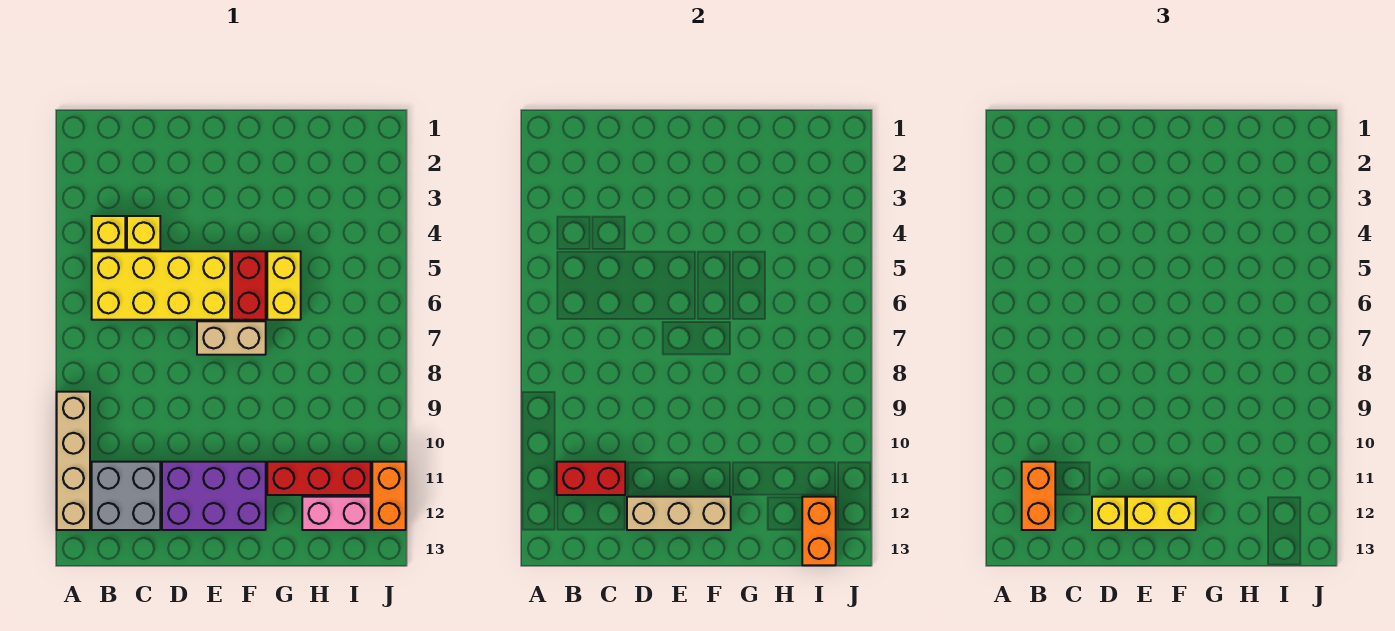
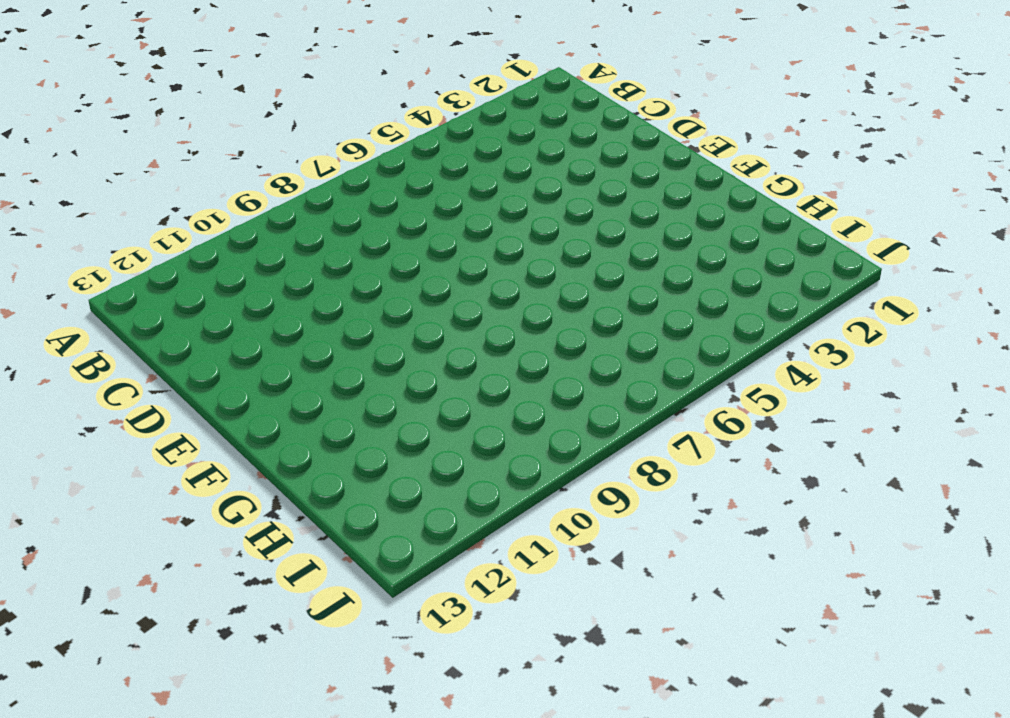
none -> tan brick A9:A12 level 1
none -> yellow brick B4 level 1
none -> yellow brick B5:E6 level 1

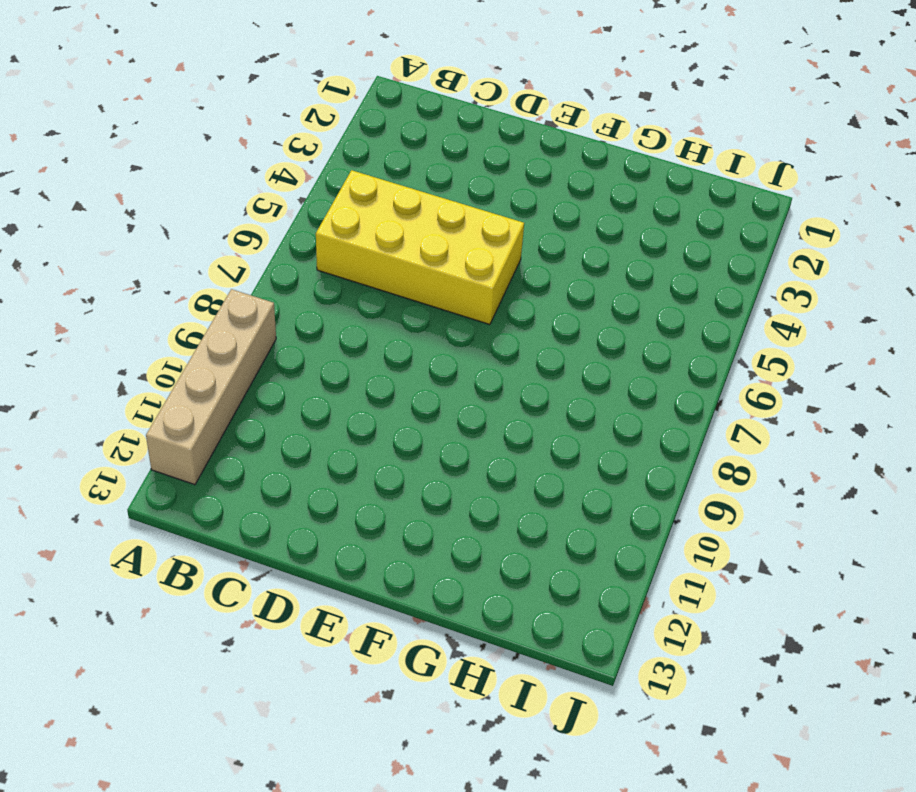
none -> yellow brick B4 level 1
none -> grey brick B11:C12 level 1
none -> yellow brick C4 level 1

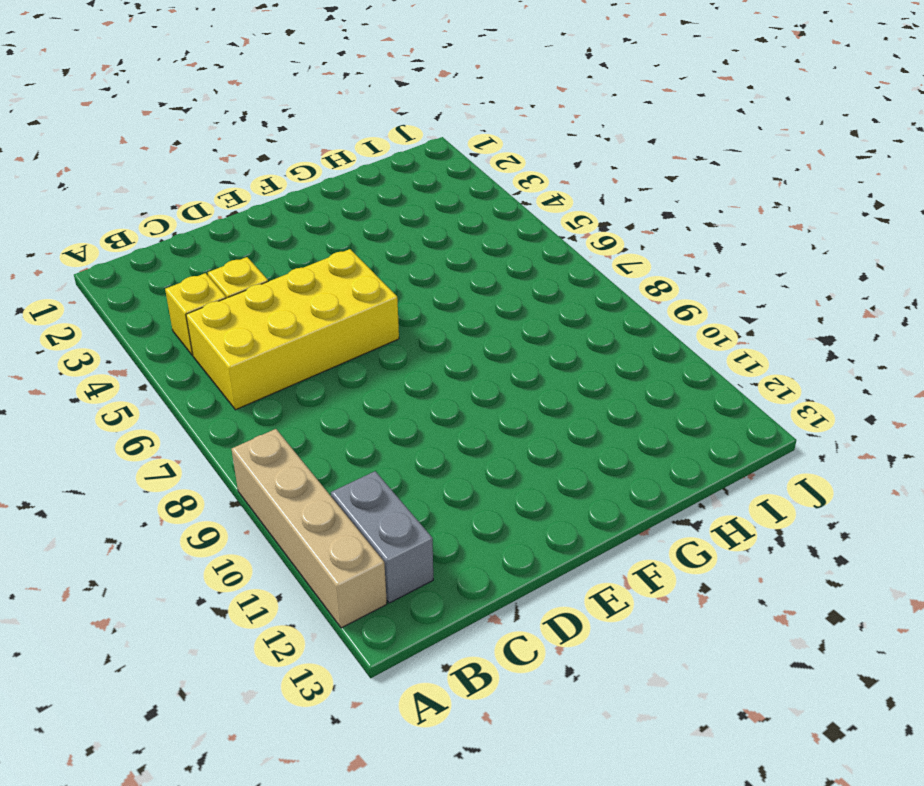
grey brick B11:B12 level 1 -> grey brick B11:C12 level 1
none -> purple brick D11:F12 level 1
none -> tan brick E7:F7 level 1
none -> red brick F5:F6 level 1

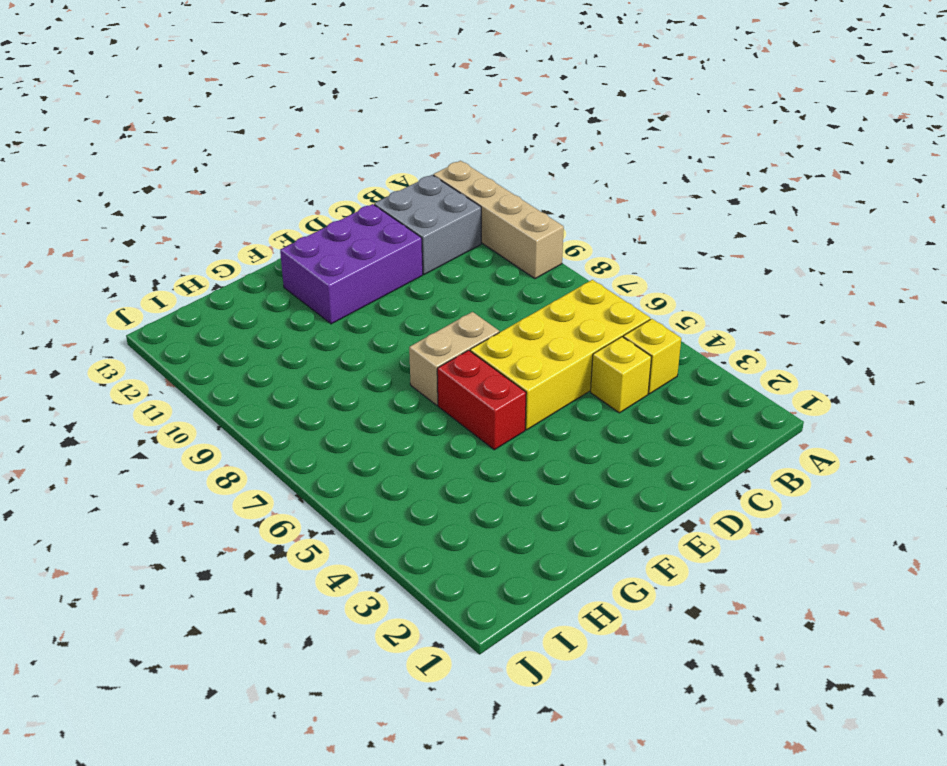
none -> yellow brick G5:G6 level 1
none -> red brick G11:I11 level 1
none -> pink brick H12:I12 level 1

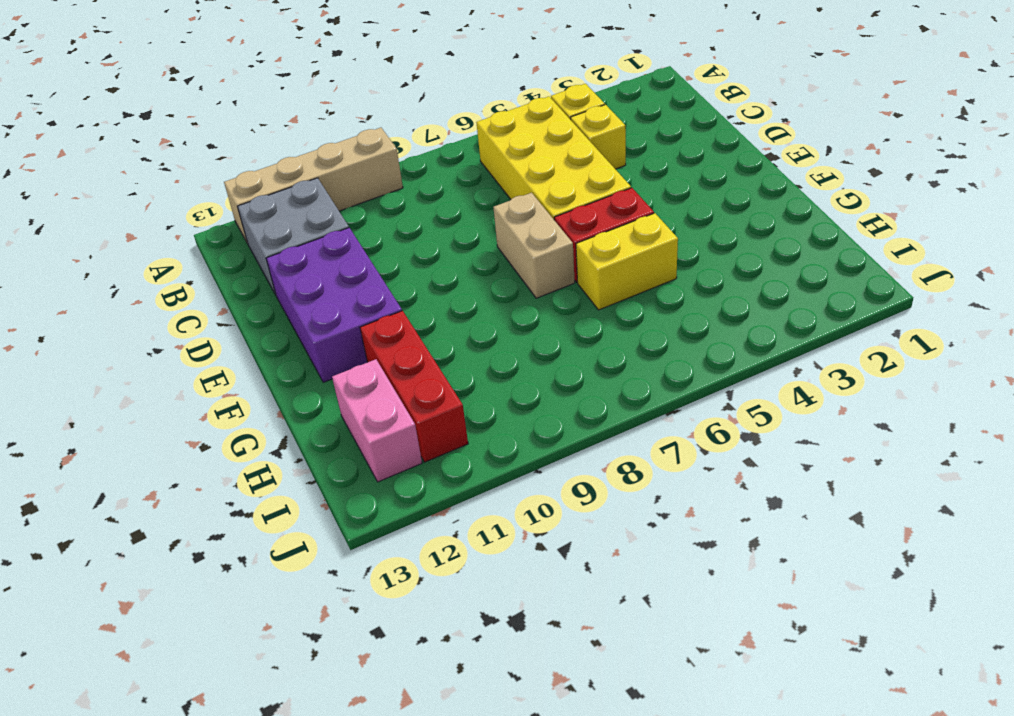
none -> orange brick J11:J12 level 1
none -> red brick B11:C11 level 2
none -> tan brick D12:F12 level 2

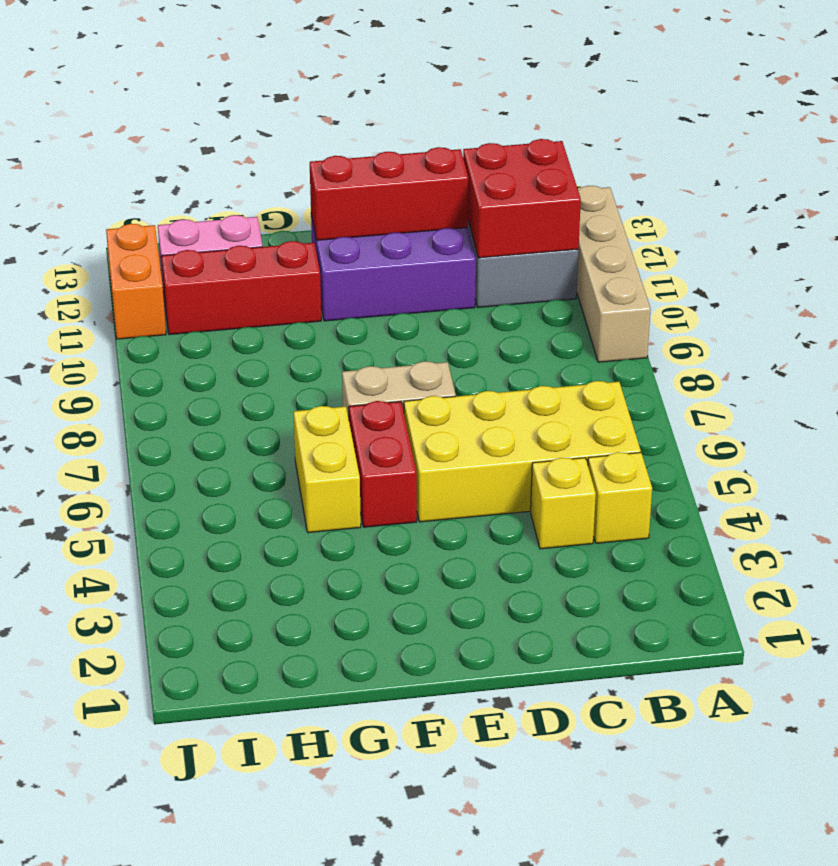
red brick B11:C12 level 2 -> red brick B11:C11 level 2
red brick D12:F12 level 2 -> tan brick D12:F12 level 2
none -> orange brick I12:I13 level 2
none -> orange brick B11:B12 level 3
none -> yellow brick D12 level 3

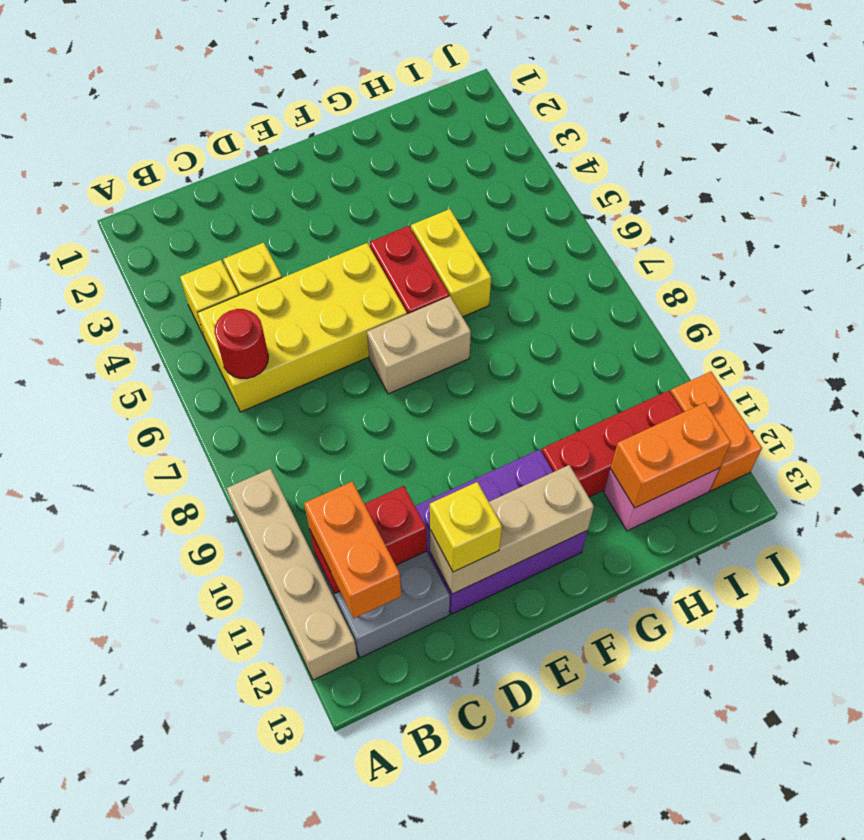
red round brick B6 level 2 -> none
orange brick H12:I12 level 2 -> orange brick I12:I13 level 2
none -> yellow brick E12:F12 level 3

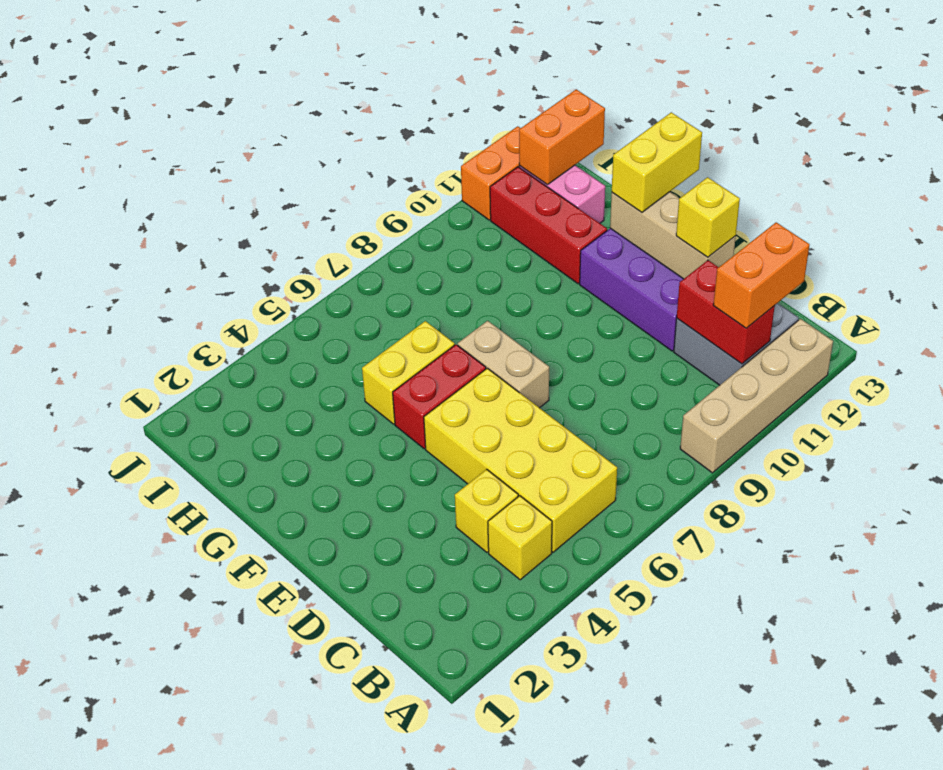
yellow brick F12:F13 level 3 -> yellow brick E12:F12 level 3

